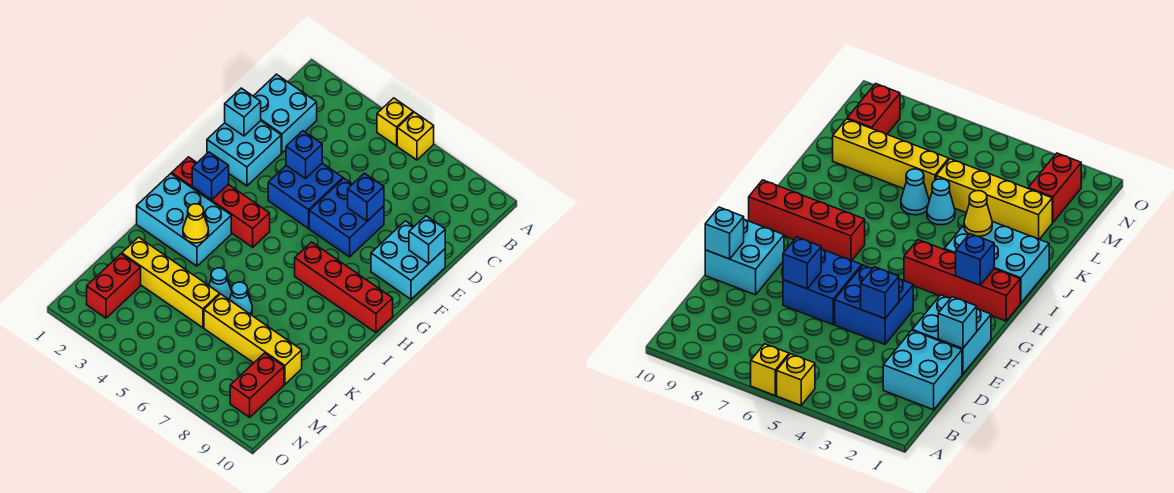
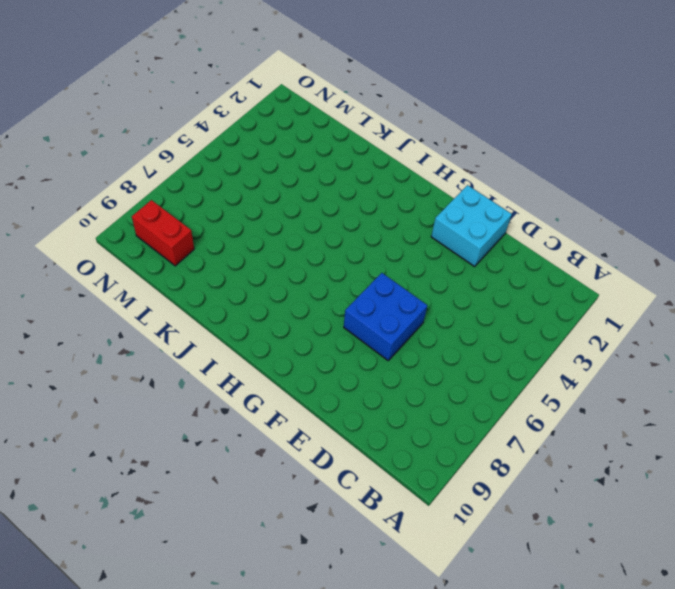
none -> yellow brick A5 level 1
none -> yellow brick A6 level 1
none -> cyan brick C1:D2 level 1

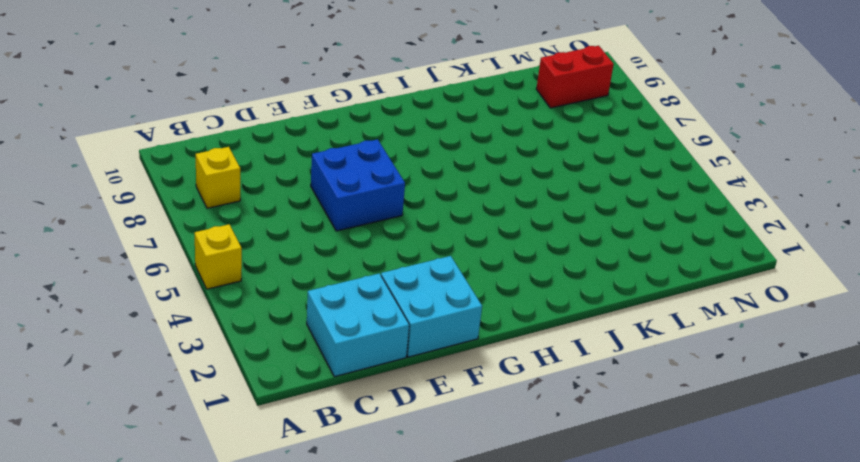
yellow brick B8 level 1 -> yellow brick A6 level 1
none -> blue brick E4:F5 level 1
none -> cyan brick E9:F10 level 1
none -> red brick H1:H4 level 1

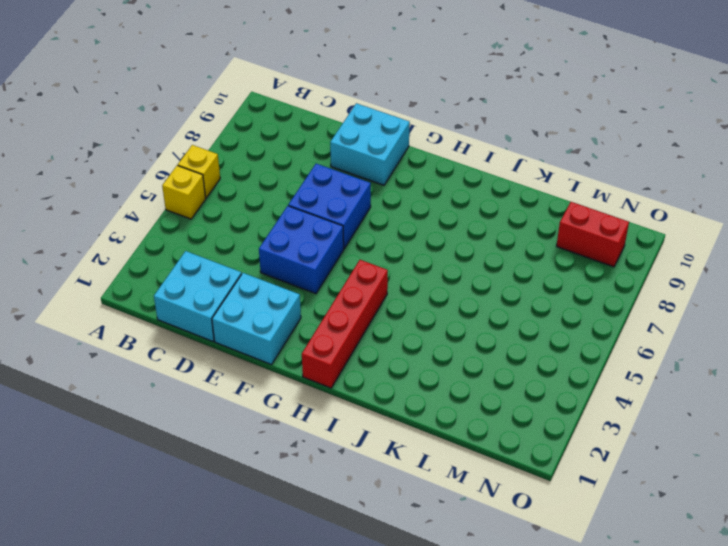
none -> red brick H7:H10 level 1
none -> cyan brick I1:J3 level 1
none -> cyan cone K5 level 1

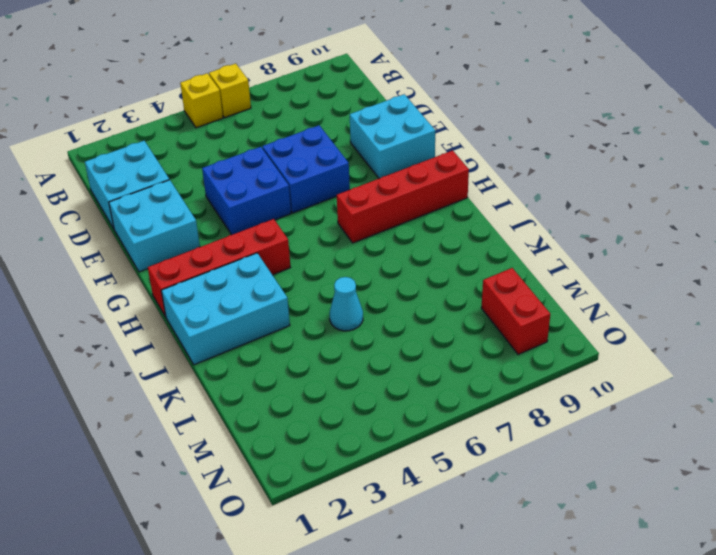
none -> cyan cone K6 level 1
none -> yellow brick L2:L5 level 1
none -> yellow brick L6:L9 level 1

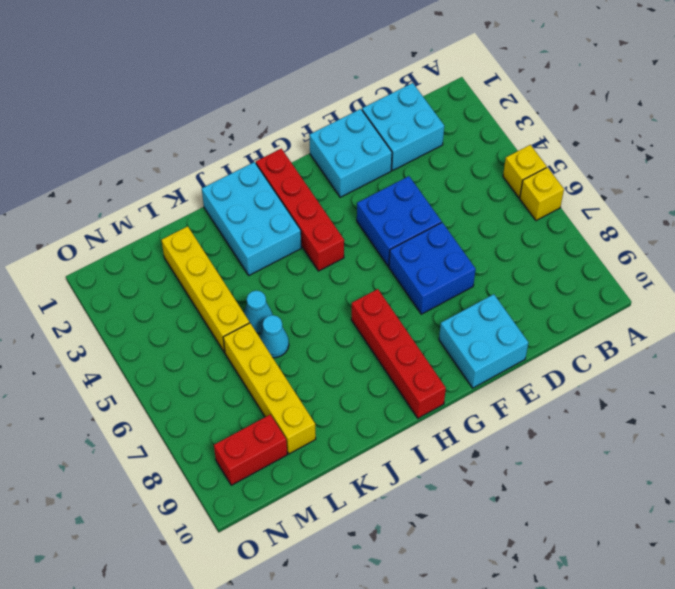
none -> red brick M2:N2 level 1
none -> cyan brick E1 level 2
none -> blue brick E4 level 2

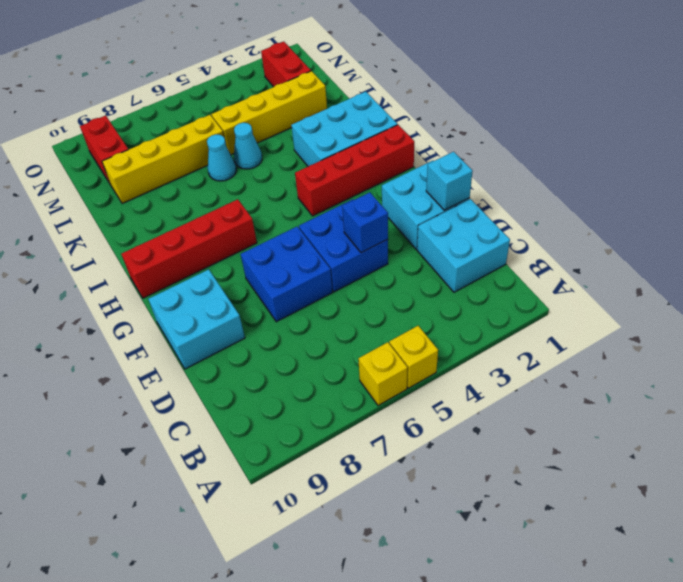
none -> blue brick E7 level 2
none -> cyan brick E10 level 2
none -> blue brick H2 level 2

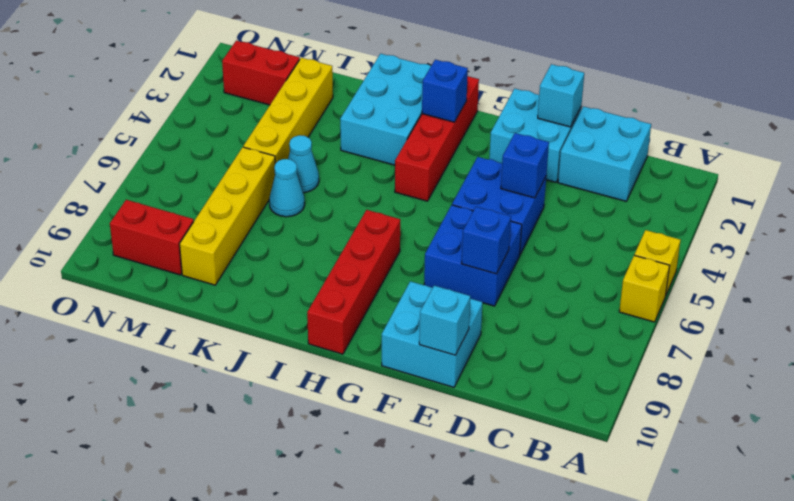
none -> yellow cone J3 level 2

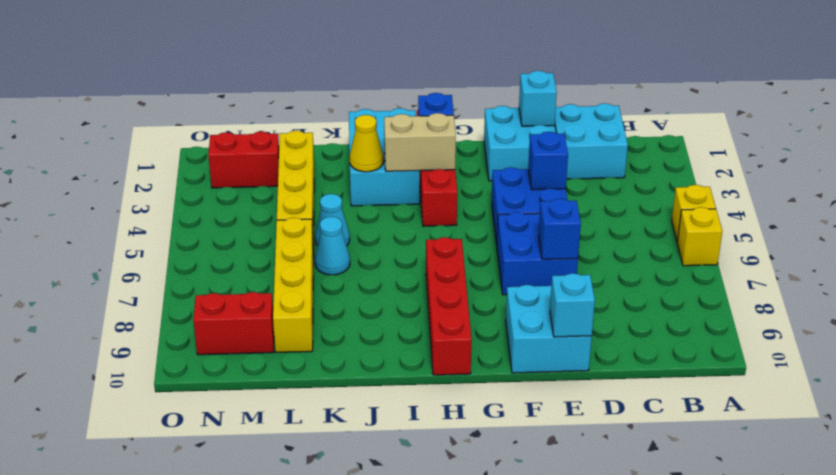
tan brick H3:I3 level 2 -> none

